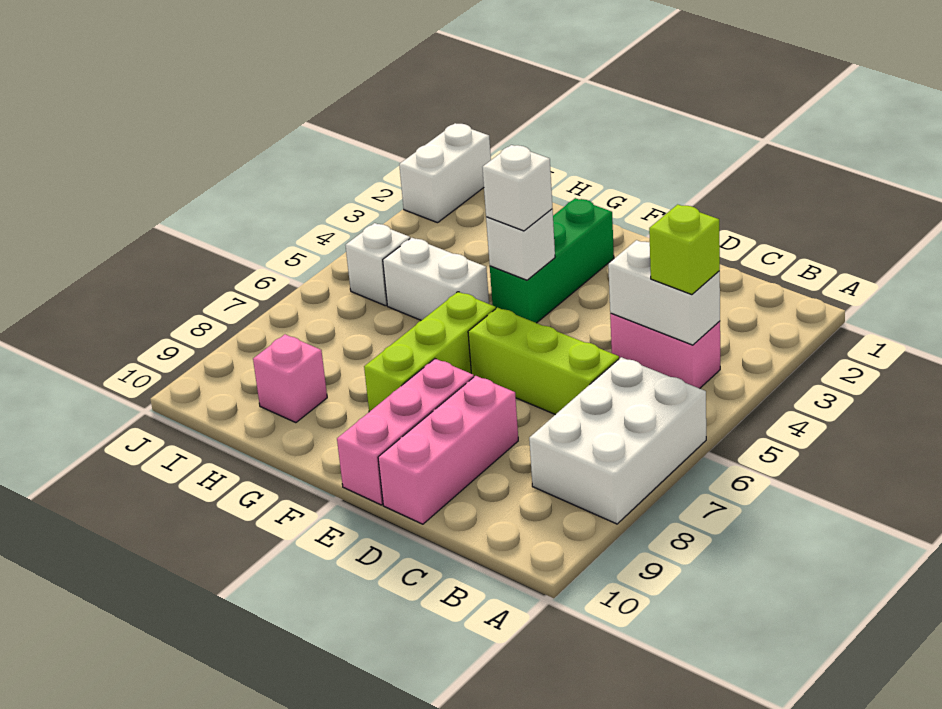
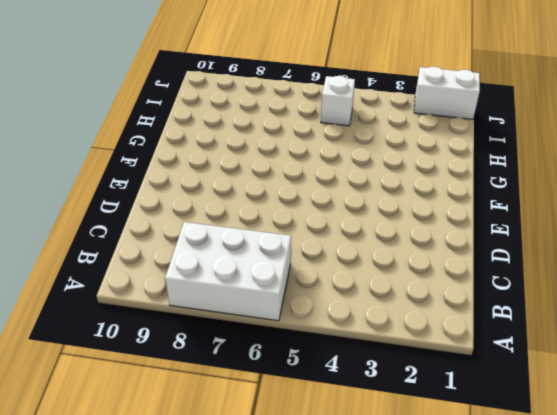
none -> pink brick B4:C4 level 1
none -> lime brick C6:E6 level 1
none -> pink brick D8:D10 level 1

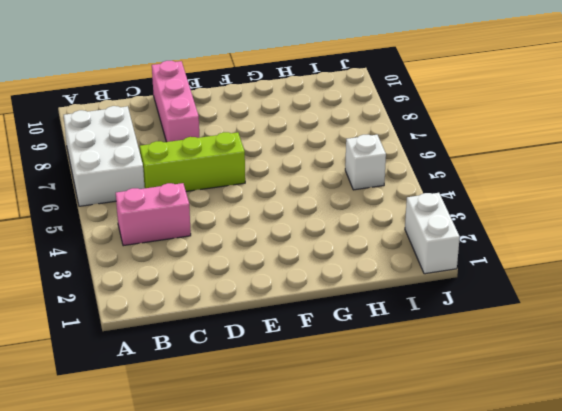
none -> pink brick E8:E10 level 1
none -> green brick F2:F4 level 1
none -> lime brick F6:F8 level 1

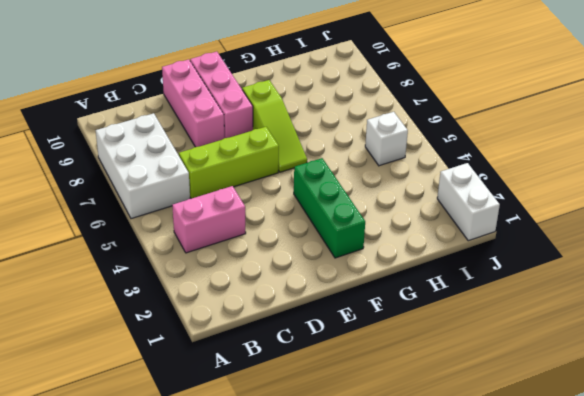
lime slope F6:F8 level 1 top 8 -> lime brick F6:F8 level 1
none -> white brick G5:H5 level 1
none -> pink brick H9 level 1
none -> white brick B4:C4 level 2

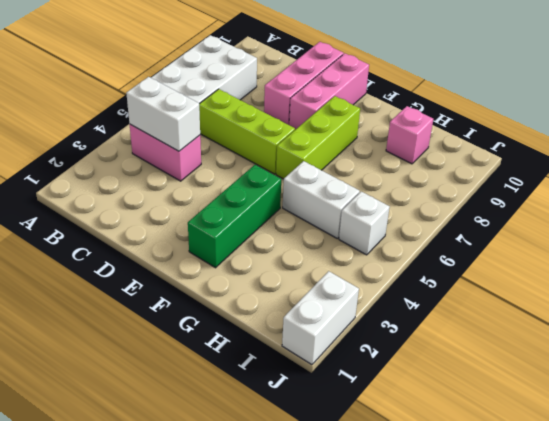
none -> white brick F4 level 2
none -> lime brick B4 level 3
none -> white brick F4 level 3

